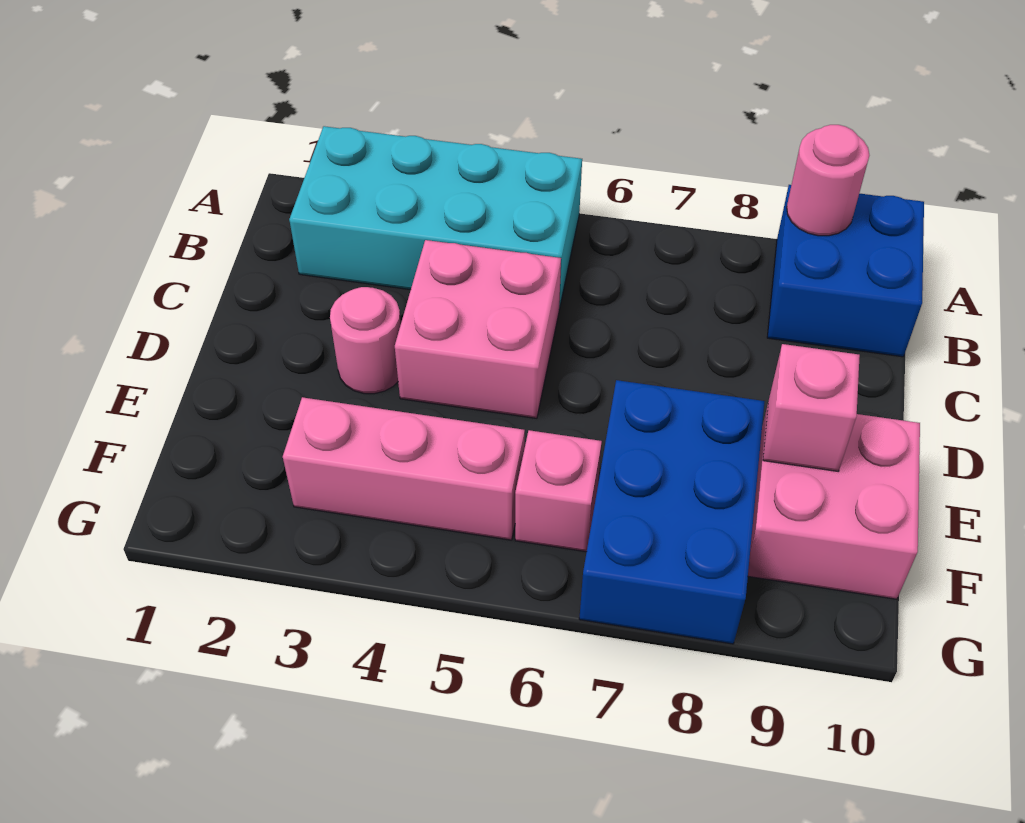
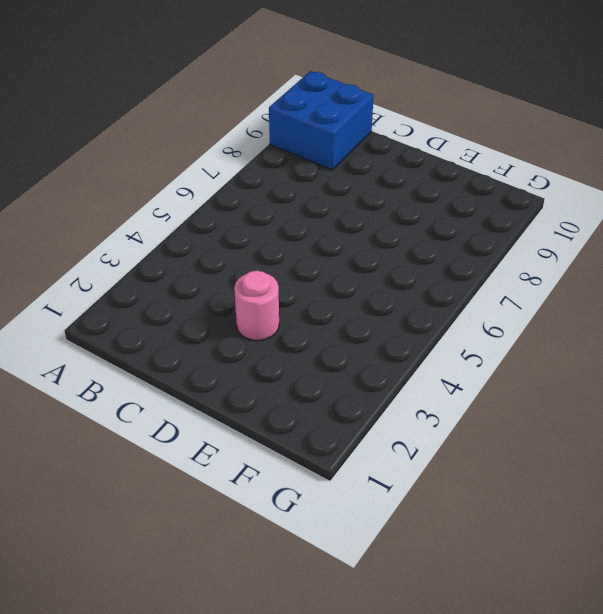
none -> cyan brick A2:B5 level 1
none -> pink brick C4:D5 level 1

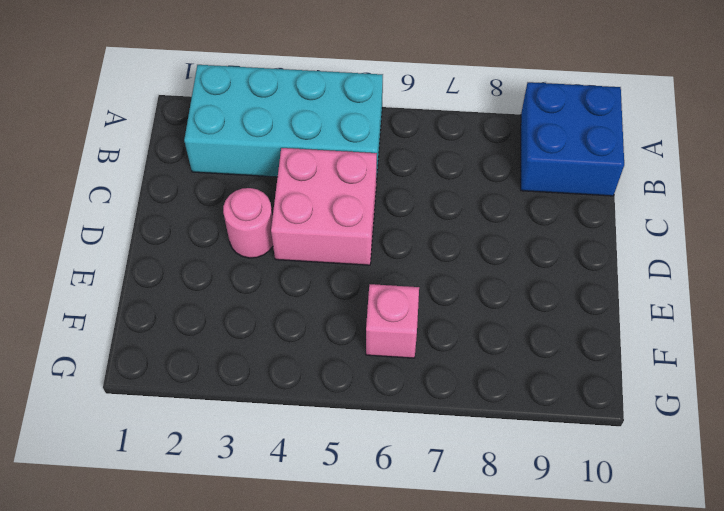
none -> blue brick E7:G8 level 1
none -> pink brick E9:F10 level 1

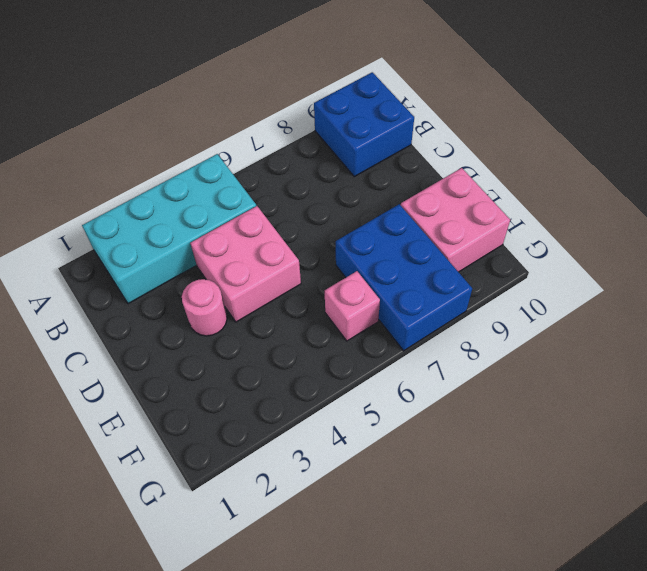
none -> pink brick F3:F5 level 1
none -> pink round brick A9 level 2

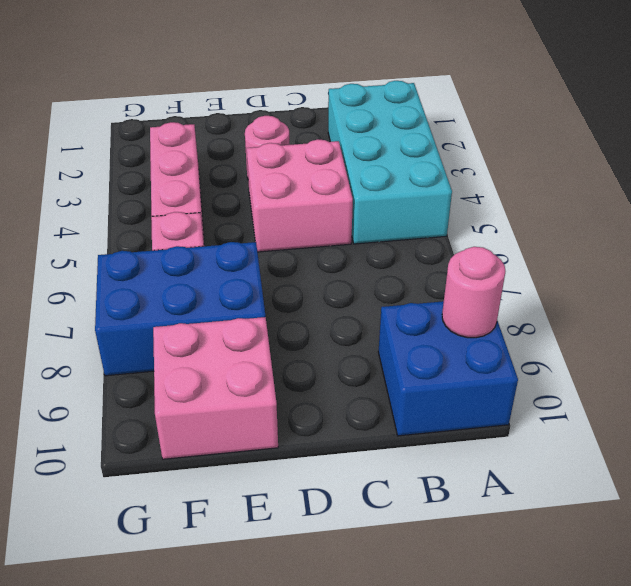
none -> pink brick E9 level 2

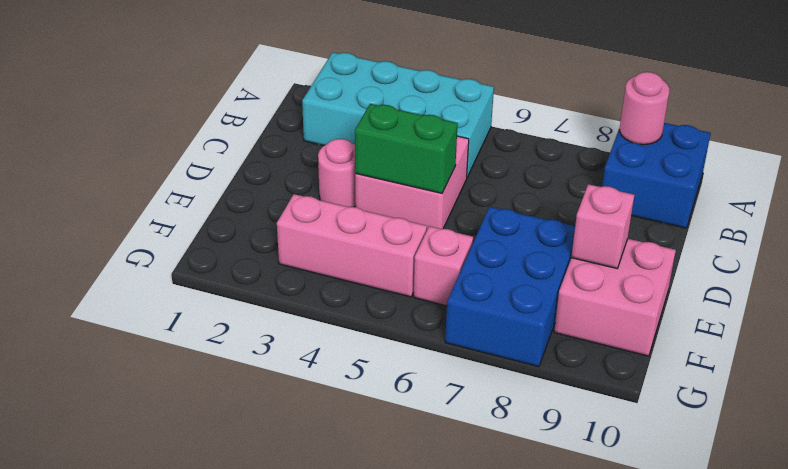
green brick D4:D5 level 2 -> none

